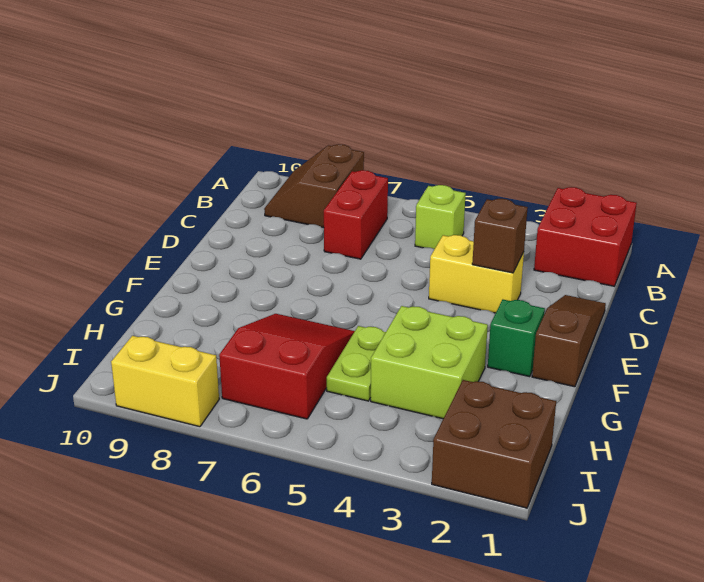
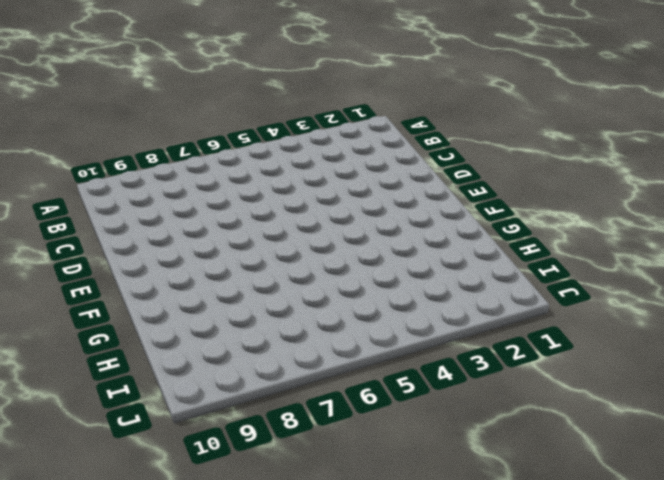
none -> red brick A1:B2 level 1
none -> brown slope A8:B9 level 1 top 8
none -> lime brick B5 level 1

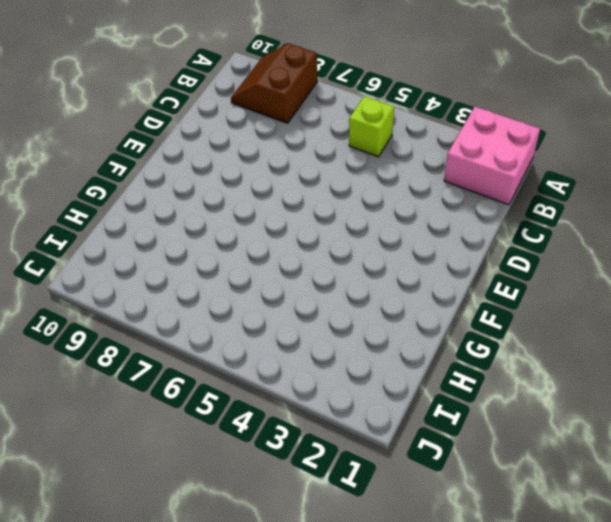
pink brick A1:B2 level 1 -> red brick A1:B2 level 1
none -> red brick B7:C7 level 1
none -> brown slope D1:F1 level 1 top F
none -> yellow brick D3:D4 level 1

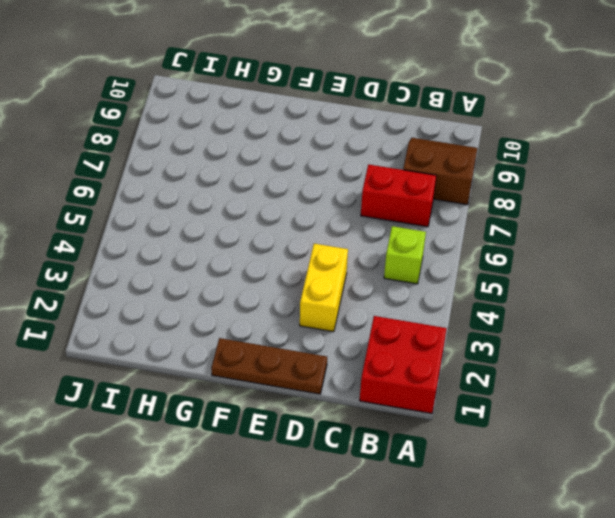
brown plate D1:F1 level 1 -> brown slope D1:F1 level 1 top F
none -> green brick F2 level 1
none -> lime brick G3:H4 level 1
none -> lime plate G5:H5 level 1

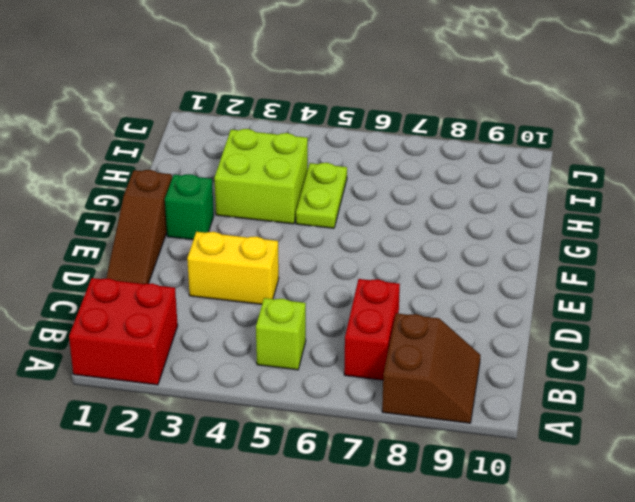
none -> red slope G6:I7 level 1 top I
none -> brown brick I1:J2 level 1
none -> yellow brick J8:J9 level 1

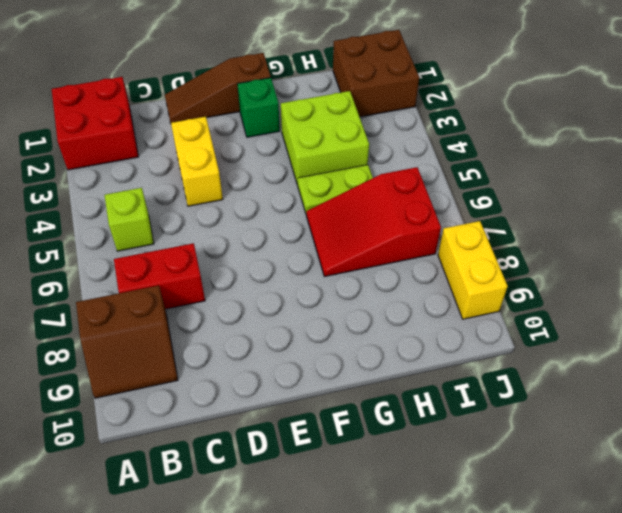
none -> brown brick D3 level 2

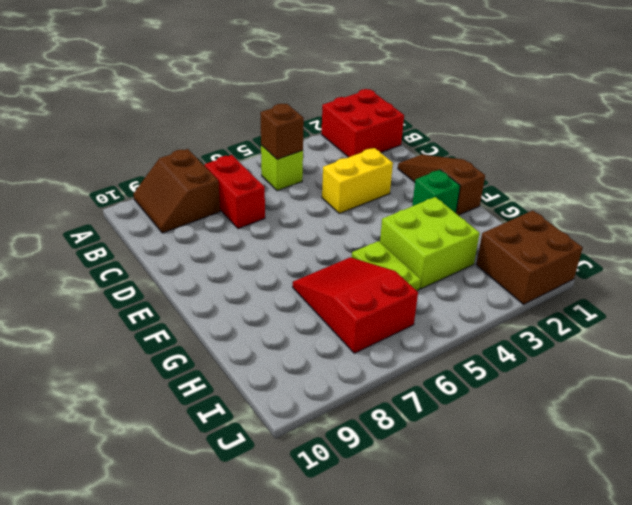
brown brick B5 level 2 -> brown brick D3 level 2
none -> yellow brick J8:J9 level 1

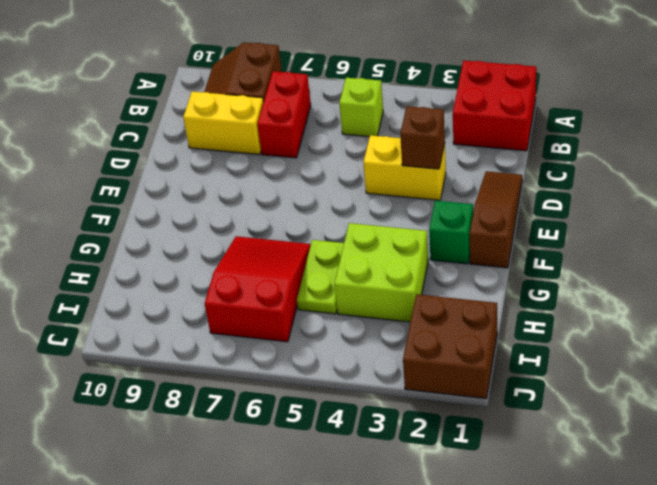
yellow brick C8:C9 level 1 -> yellow brick J8:J9 level 1

